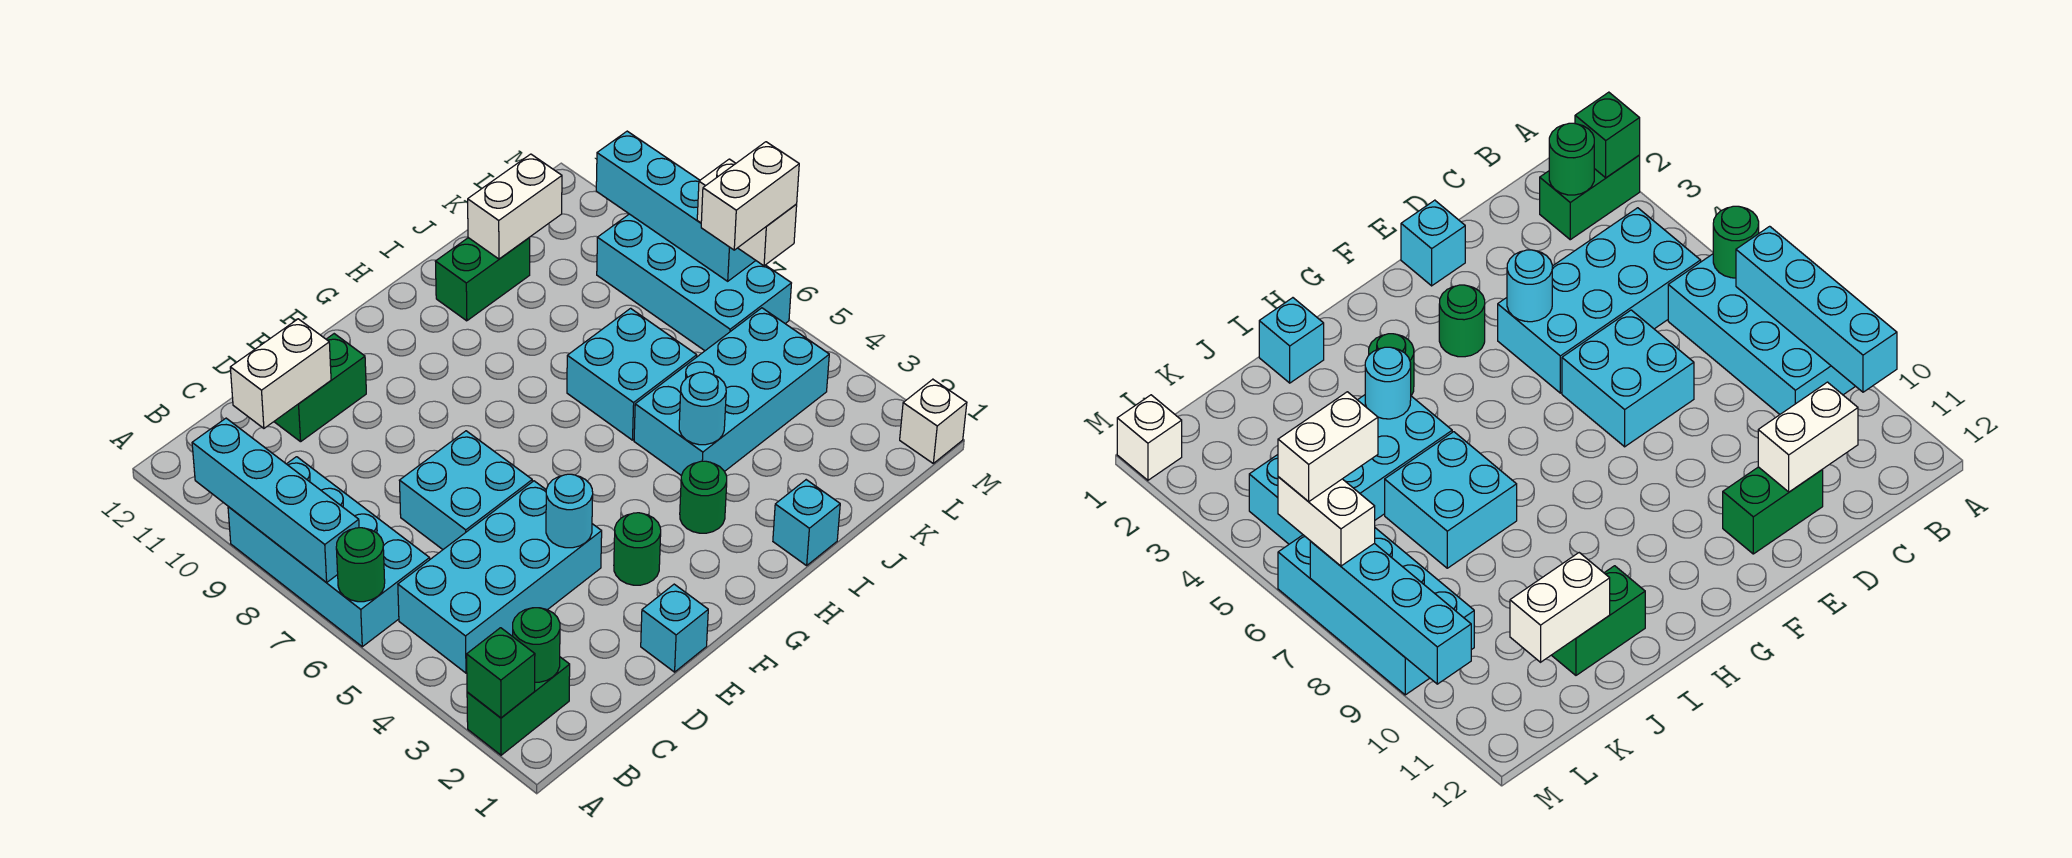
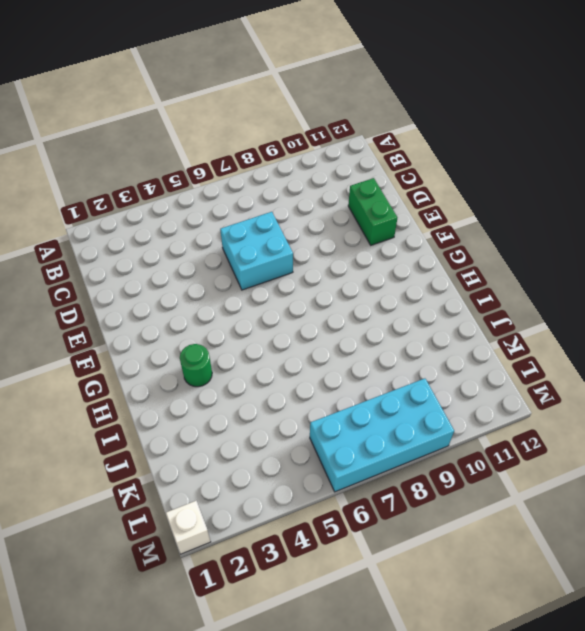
none -> green brick A2:B2 level 1
none -> cyan brick A6:B9 level 1
none -> cyan brick B4:E5 level 1

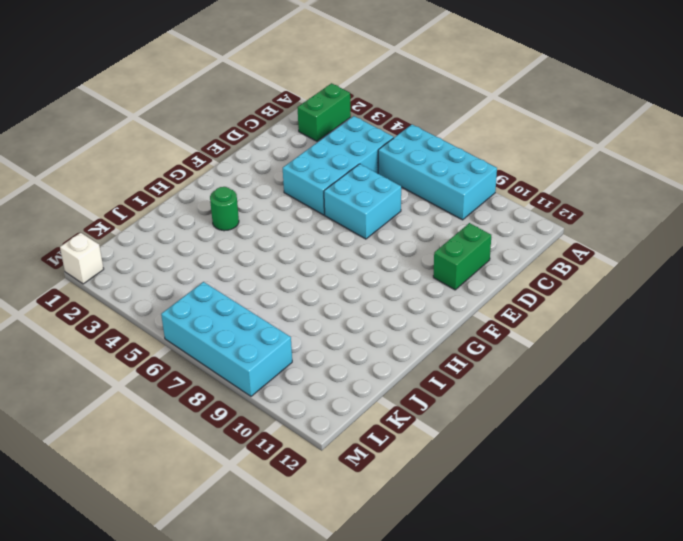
none -> cyan brick E1 level 1
none -> green round brick F3 level 1
none -> cyan brick I1 level 1

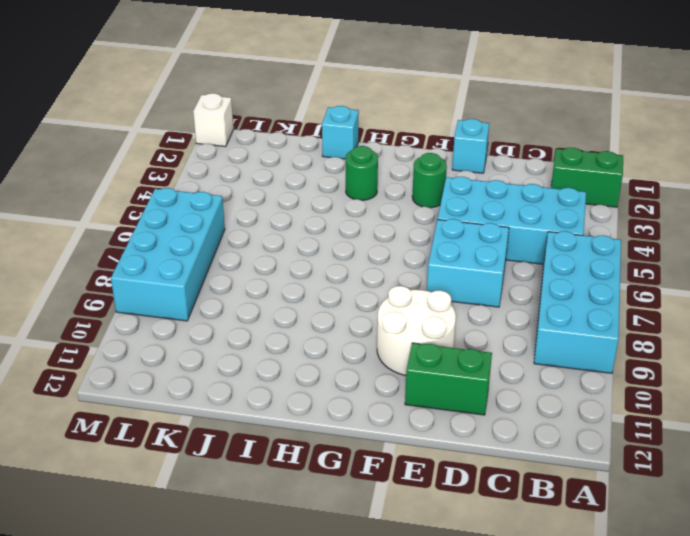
white round brick E9:F10 level 1 -> none
none -> cyan brick I4:L5 level 1
none -> cyan brick I6:J7 level 1
none -> green brick I11:J11 level 1

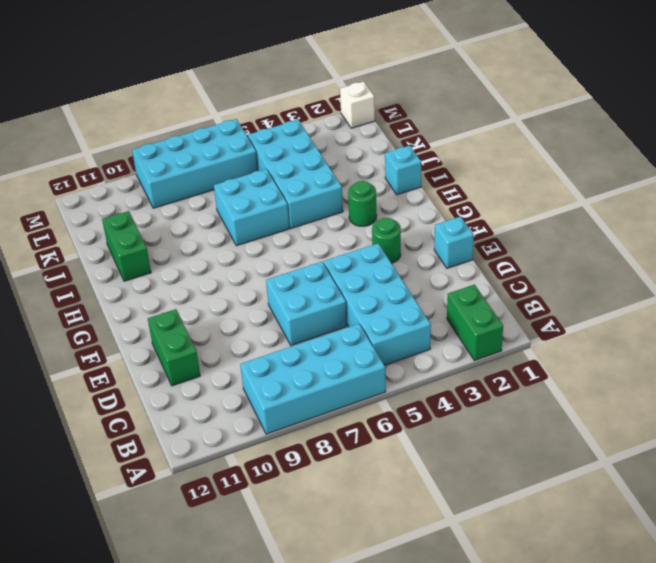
none -> green brick A2 level 2
none -> green round brick A6 level 2
none -> cyan brick A7:A10 level 2

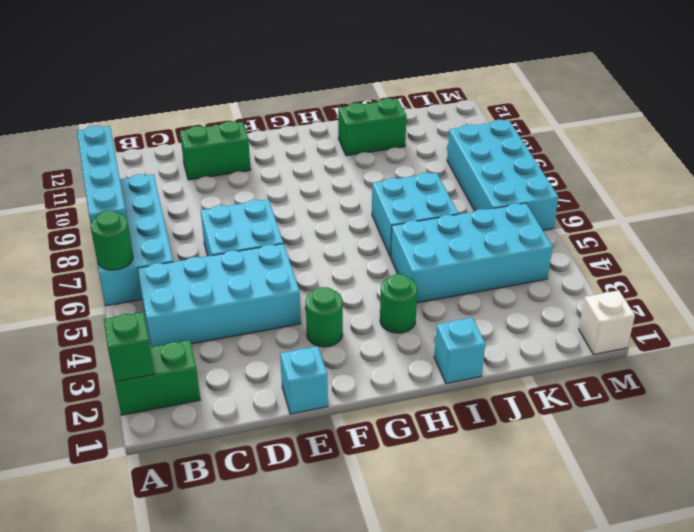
none -> green round brick B2 level 2
none -> white brick C11:D11 level 2
none -> cyan round brick E4 level 2

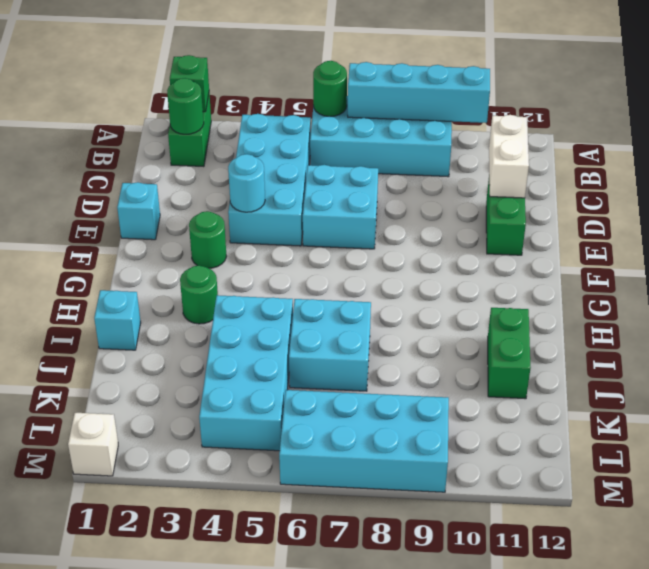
none -> cyan round brick I4 level 2
none -> white brick J11:K11 level 2
none -> cyan brick M7:M10 level 2

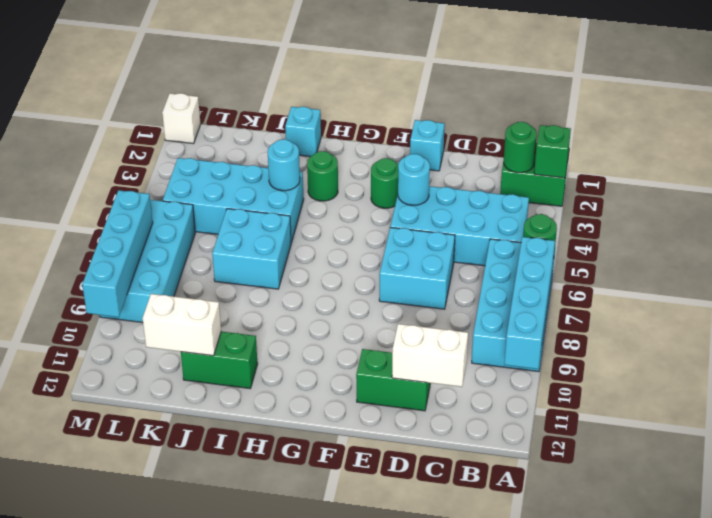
none -> white brick M6:M7 level 3
none -> white brick L6:M6 level 4

